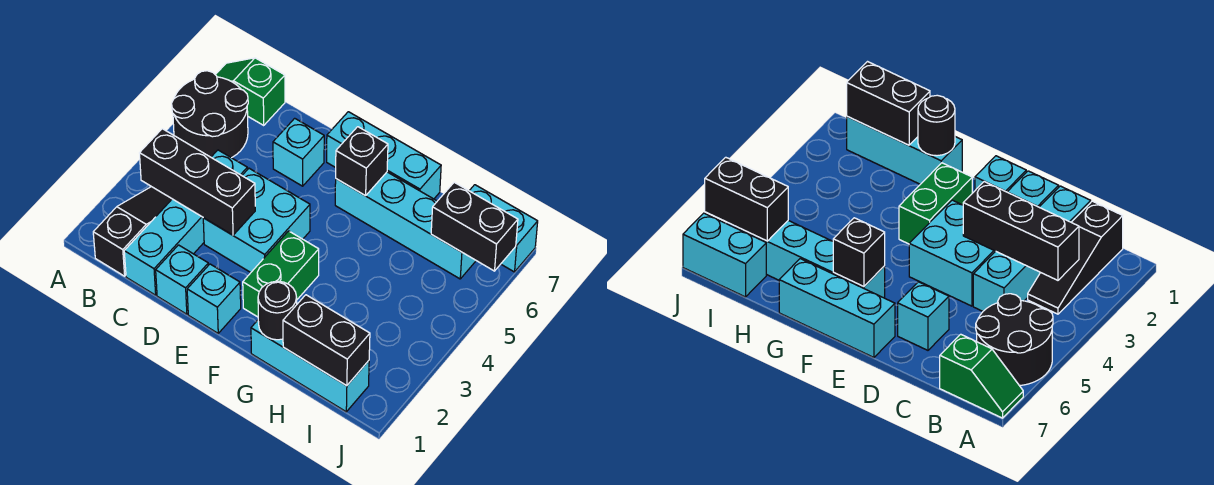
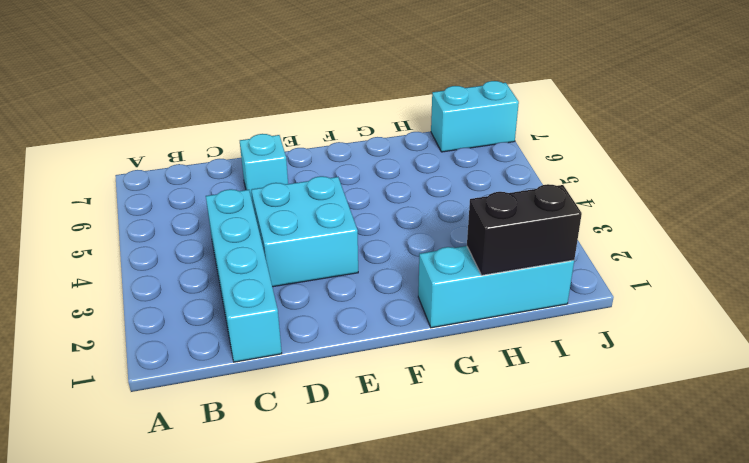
none -> black round brick A5:B6 level 1
none -> green slope A7:B7 level 1 top B
none -> black slope B1:B3 level 1 top 1

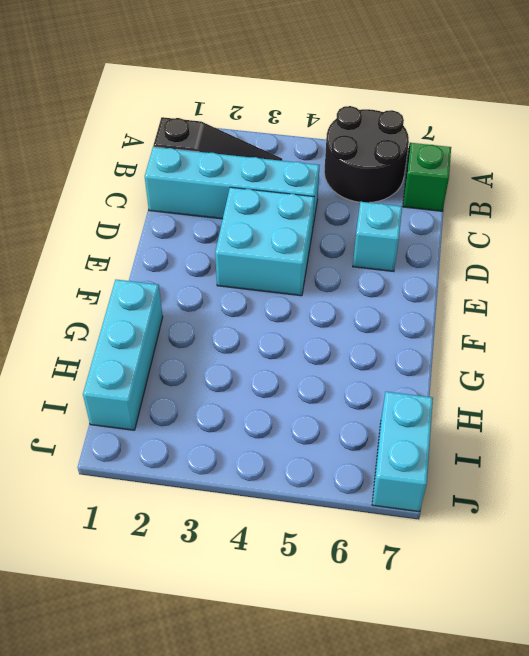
none -> cyan brick D1 level 1
none -> cyan brick E1 level 1
none -> cyan brick E7:G7 level 1

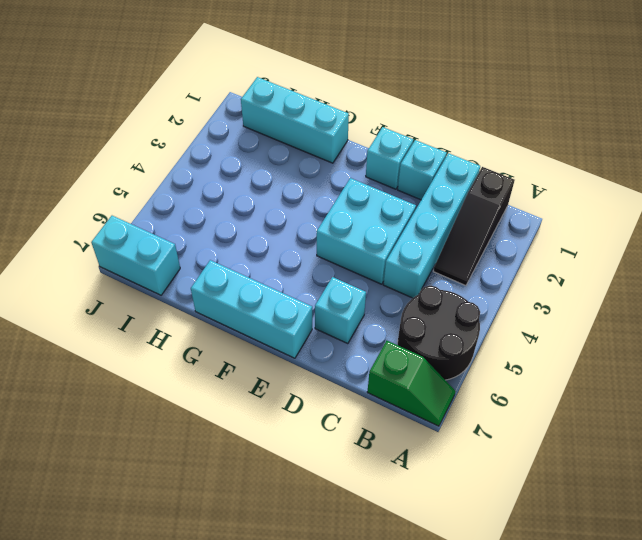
none -> green brick F2:F3 level 1
none -> cyan brick F6:I6 level 1
none -> black brick B3:D3 level 2

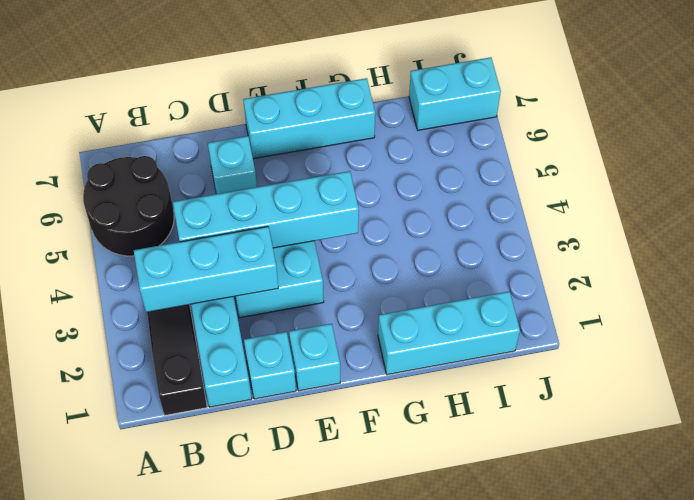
cyan brick B3:D3 level 2 -> black brick B3:D3 level 2
cyan brick C4:F4 level 2 -> cyan brick F6:I6 level 1
none -> green slope A7:B7 level 1 top B
none -> green brick F2:F3 level 1
none -> black brick F6 level 2

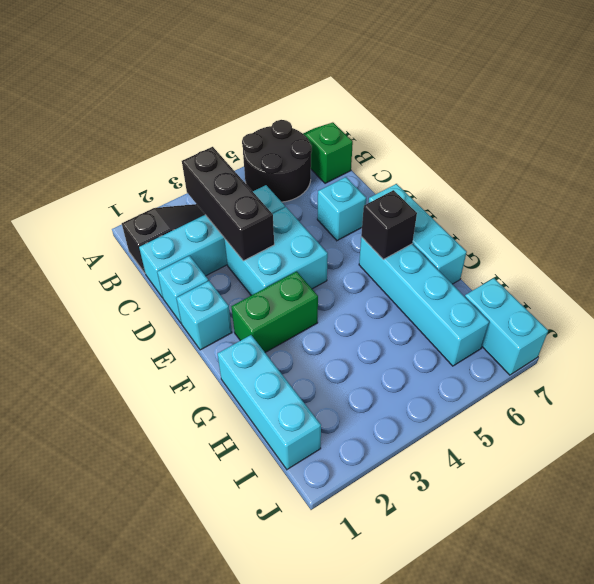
none -> black round brick G1 level 2
none -> black brick H1:I1 level 2
none -> black brick I6:J6 level 2

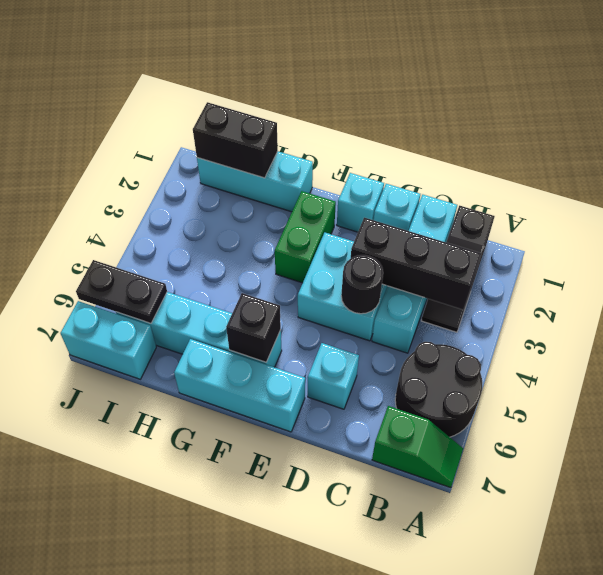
black round brick D4 level 2 -> black round brick G1 level 2
black plate I6:J6 level 2 -> black brick I6:J6 level 2

